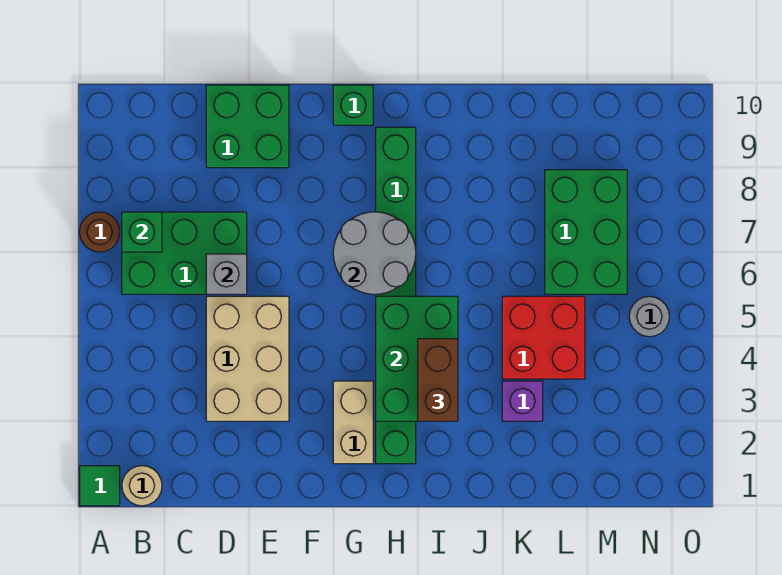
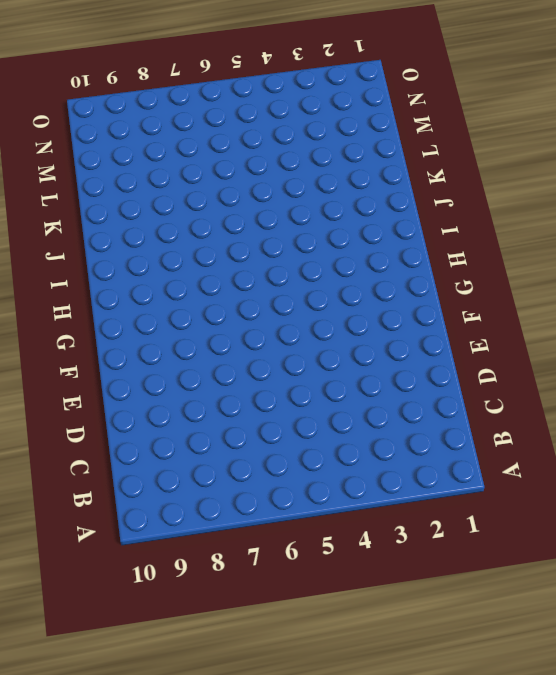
none -> green tile A1 level 1
none -> brown round brick A7 level 1
none -> tan round brick B1 level 1

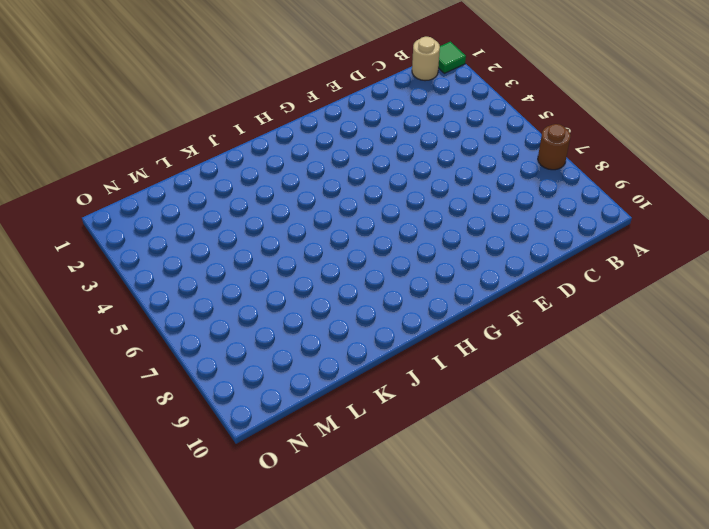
none -> green brick B6:D7 level 1
none -> tan brick D3:E5 level 1
none -> green brick D9:E10 level 1

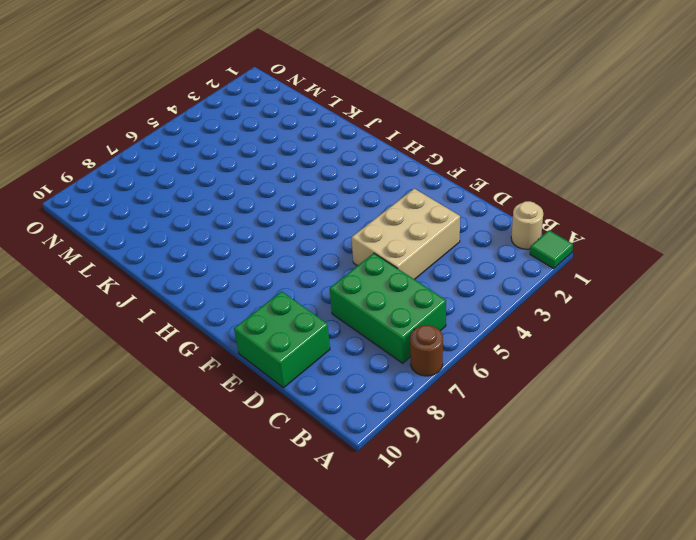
none -> tan brick G2:G3 level 1
none -> green brick G10 level 1
none -> green brick H2:H9 level 1

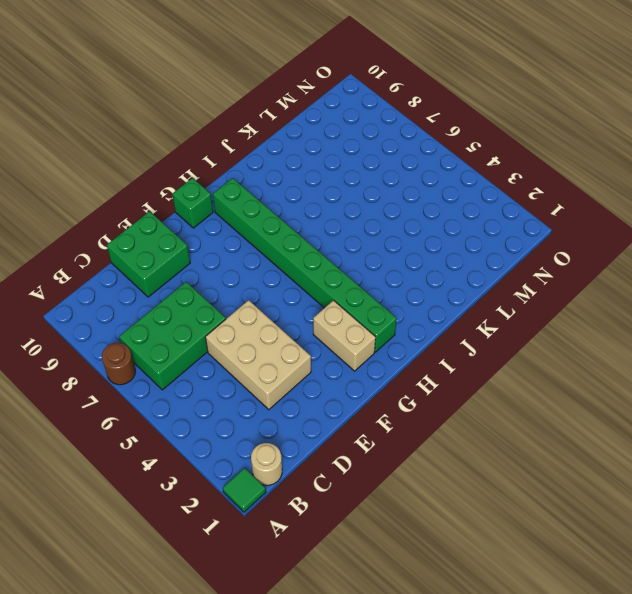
none -> purple brick K3 level 1
none -> red brick K4:L5 level 1
none -> green brick L6:M8 level 1

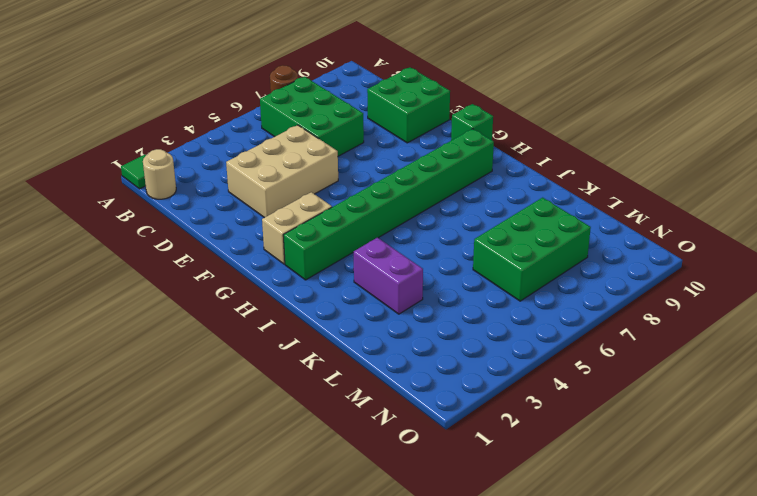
purple brick J3:K3 level 1 -> purple brick K3 level 1
none -> red brick K4:L5 level 1
none -> grey round brick N5 level 1
none -> green brick B7 level 2

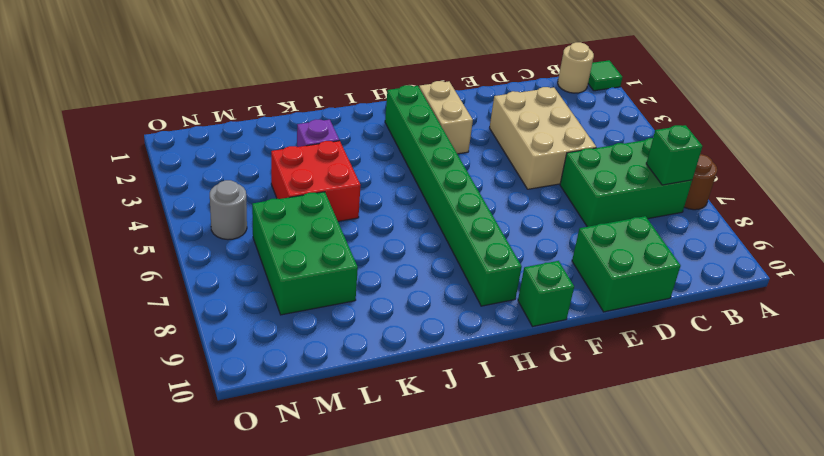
none -> grey brick D6 level 2
none -> grey round brick G6:H7 level 2
none -> green brick H3:I5 level 2

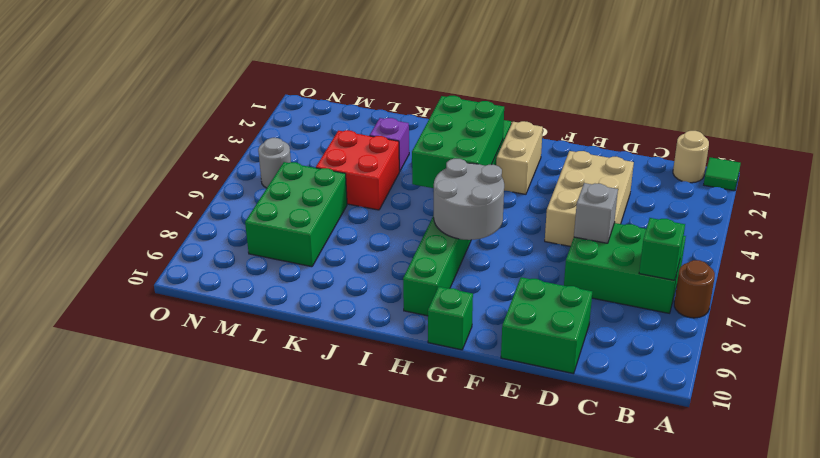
none -> brown brick I3:I4 level 3

